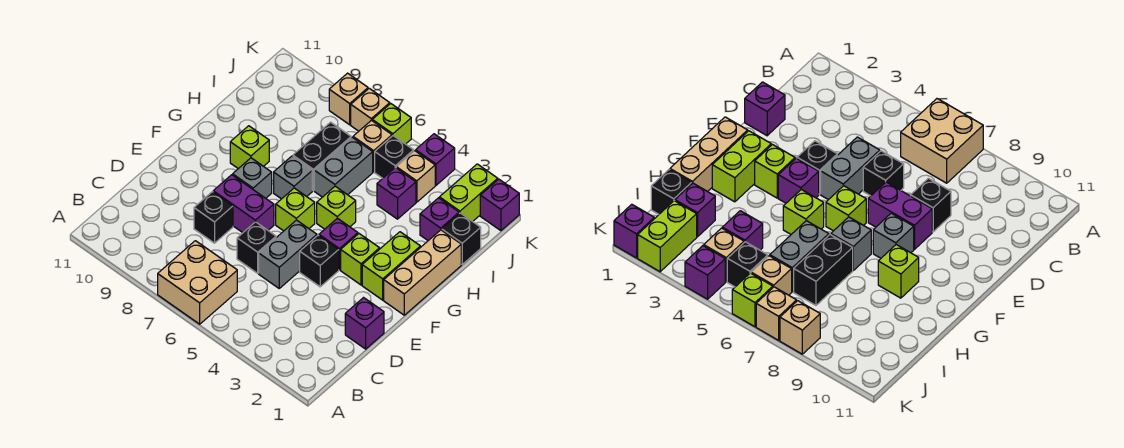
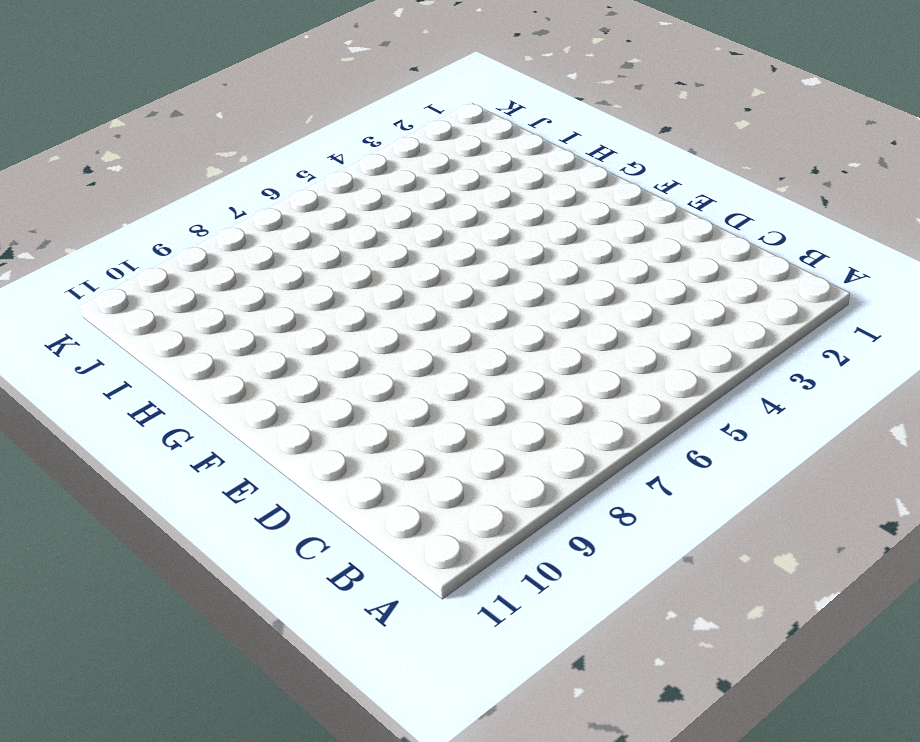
none -> tan brick A6:B7 level 1
none -> purple brick D1 level 1
none -> grey brick D5:E5 level 1
none -> black brick D6 level 1

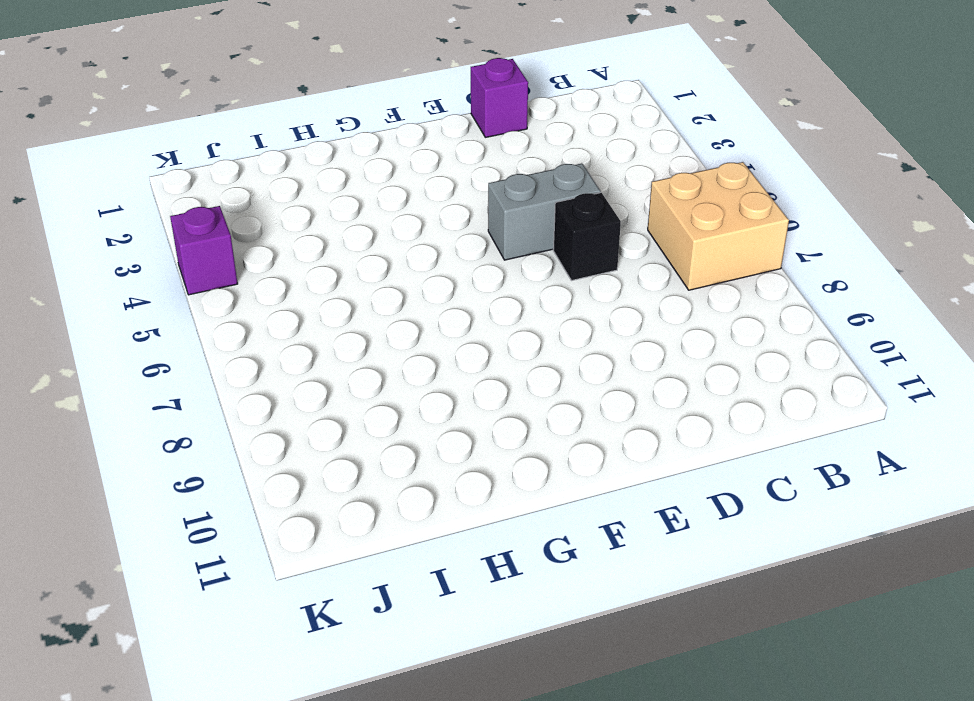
none -> black brick D8 level 1
none -> black brick E4 level 1
none -> purple brick E7:E8 level 1
none -> tan brick F1:H1 level 1

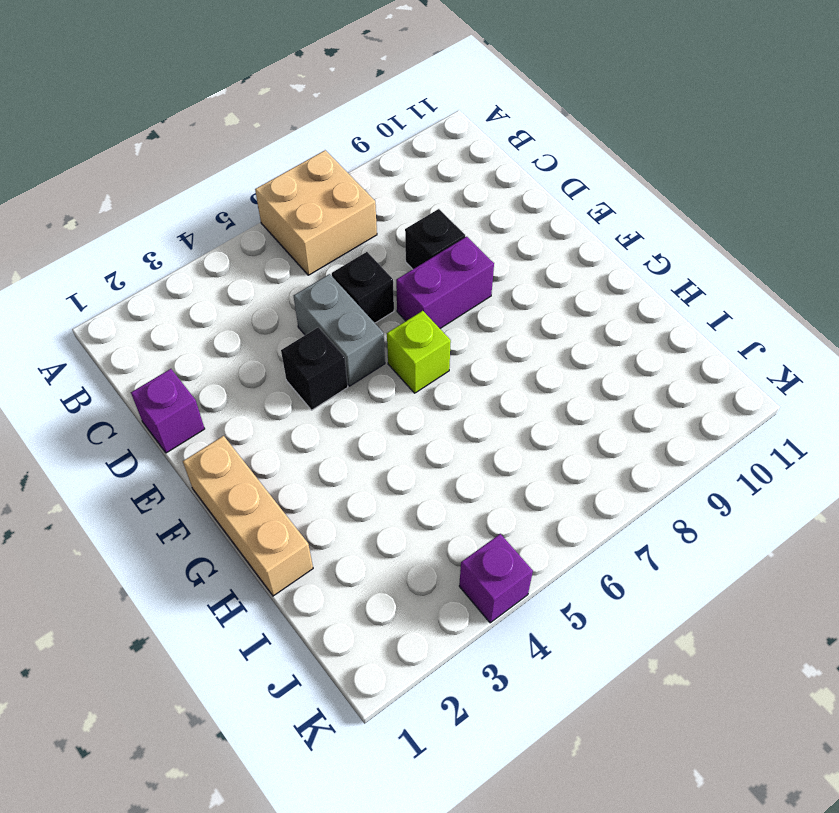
none -> lime brick F2:G2 level 1
none -> lime brick F3 level 1
none -> purple brick F4 level 1
none -> grey brick F8 level 1

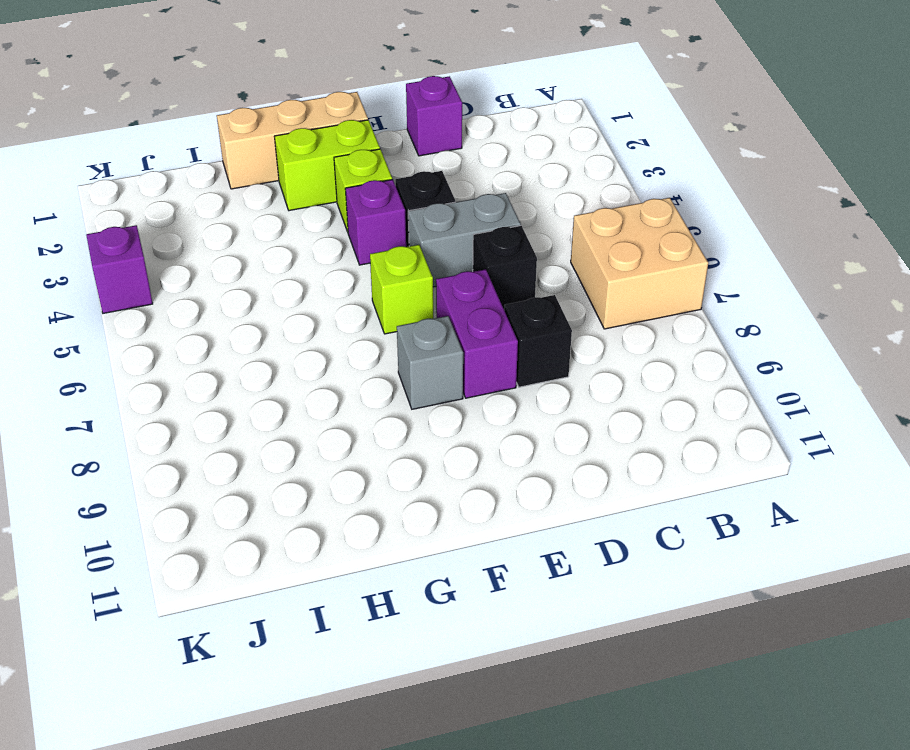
none -> lime brick G5 level 1
none -> grey brick G7 level 1
none -> lime brick G9 level 1
none -> grey brick H6:I6 level 1

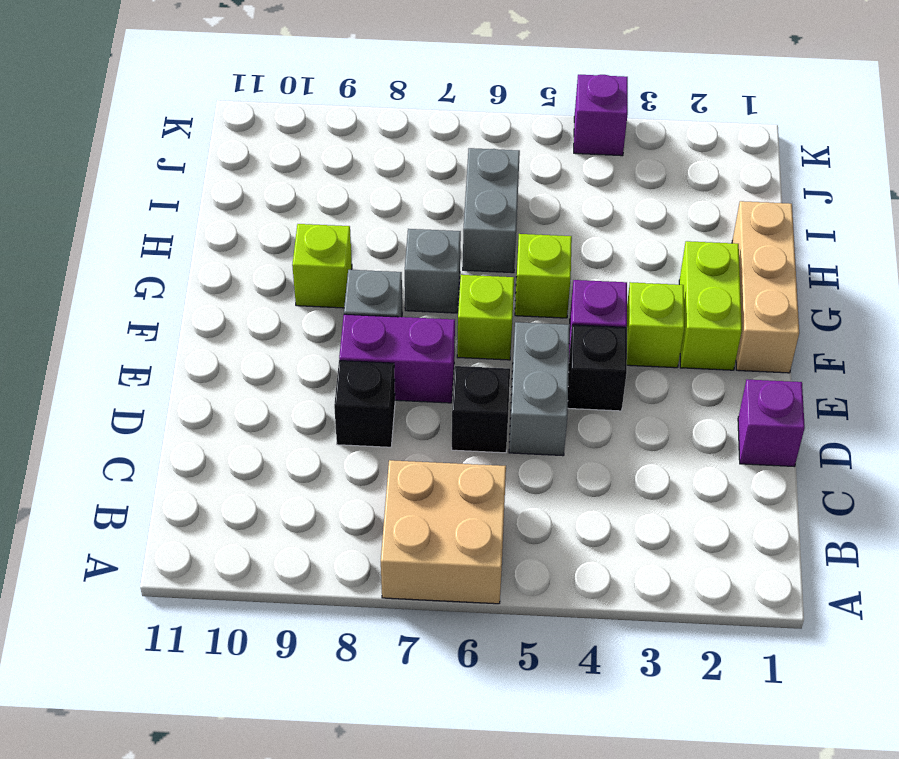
none -> black brick H7:I7 level 1
none -> black brick I1 level 1
none -> purple brick I2 level 1
none -> purple brick I4 level 1

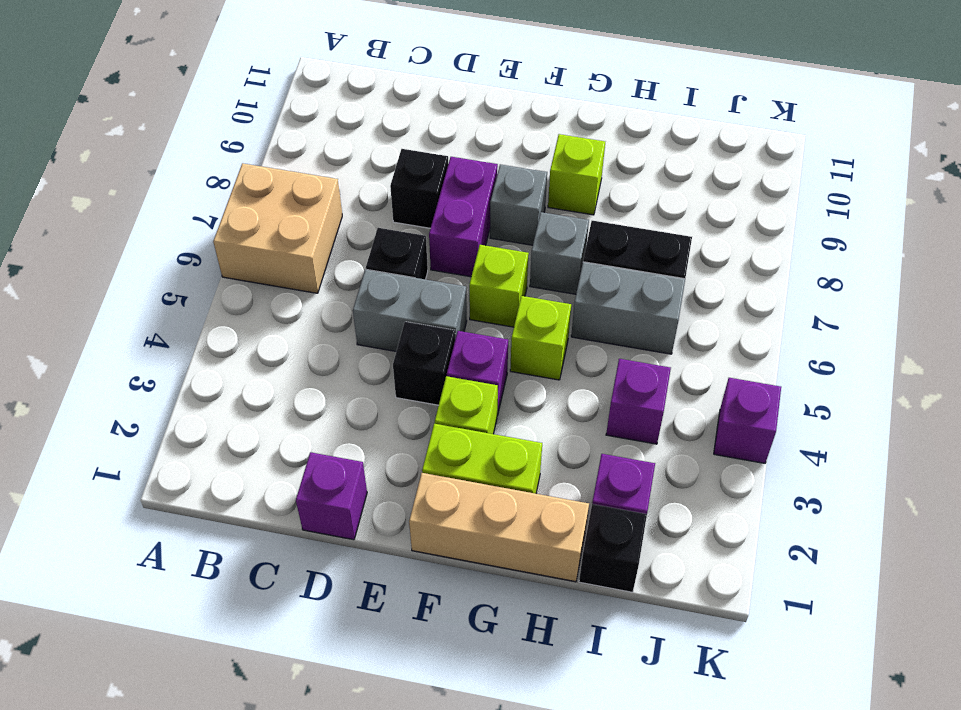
none -> lime brick J2:K2 level 1
none -> tan brick J4 level 1
none -> black brick J5 level 1
none -> tan brick J6 level 1

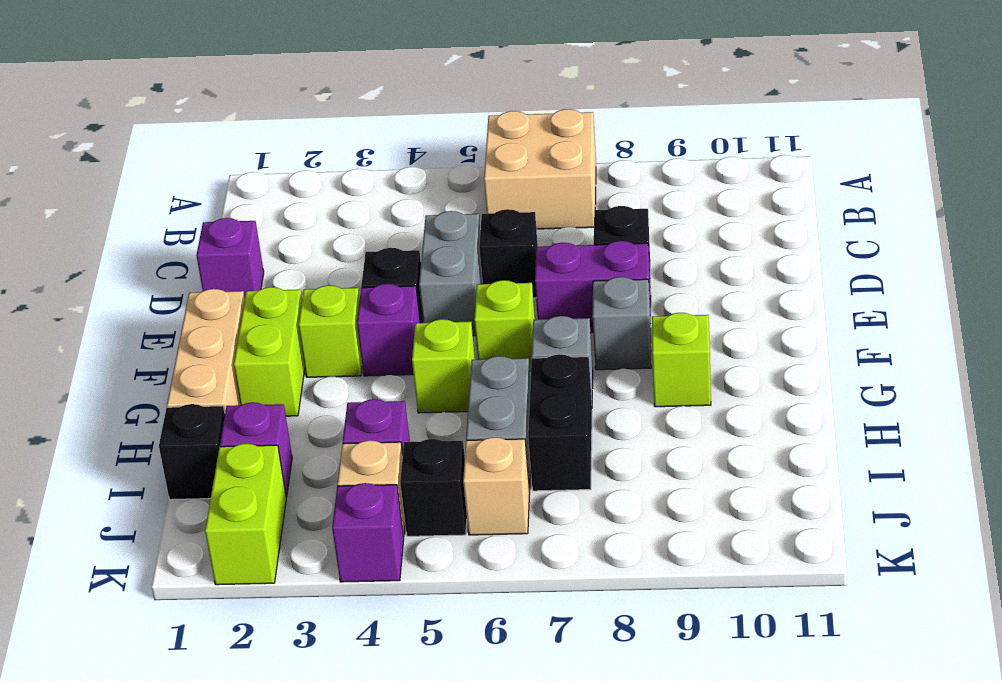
none -> purple brick K1 level 1
none -> lime brick K6 level 1
none -> tan brick K7 level 1
none -> tan brick K8 level 1

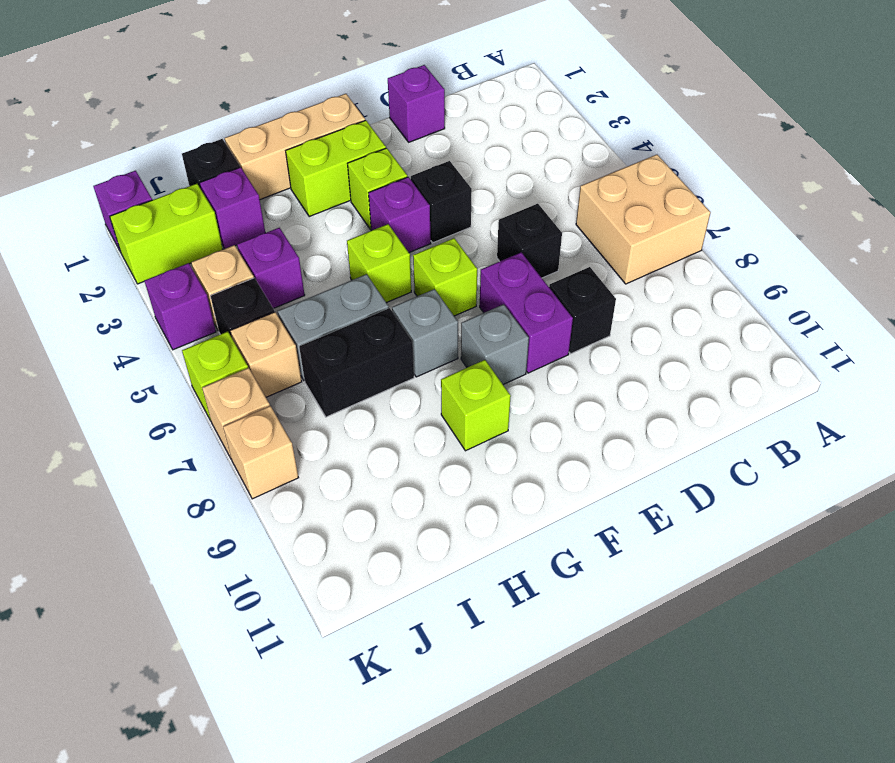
none -> grey brick D5:E5 level 1

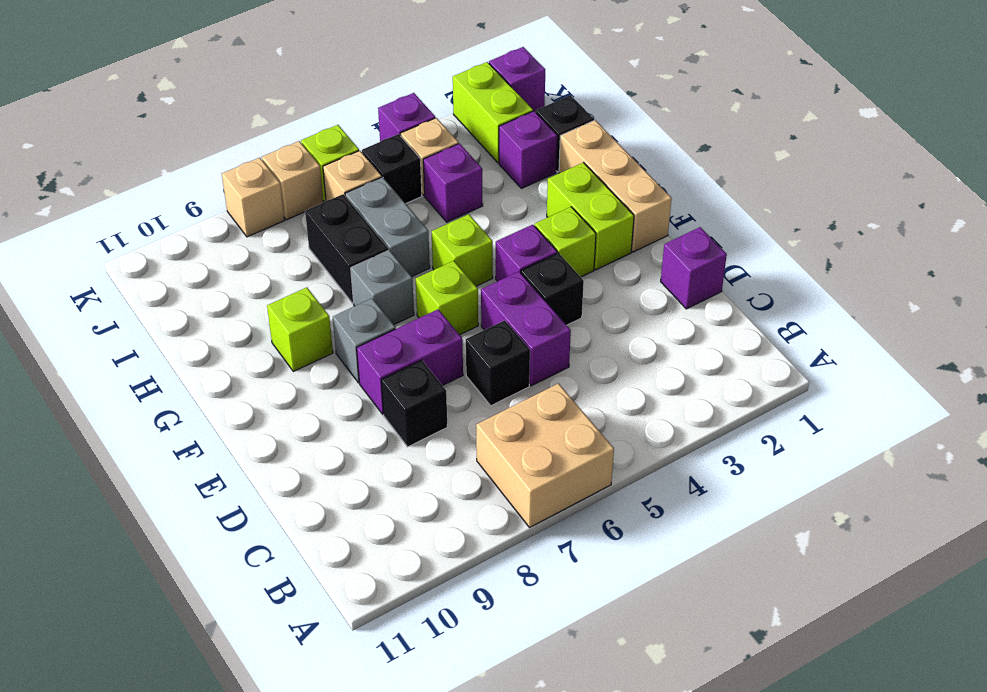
purple brick D5:E5 level 1 -> grey brick D5:E5 level 1

